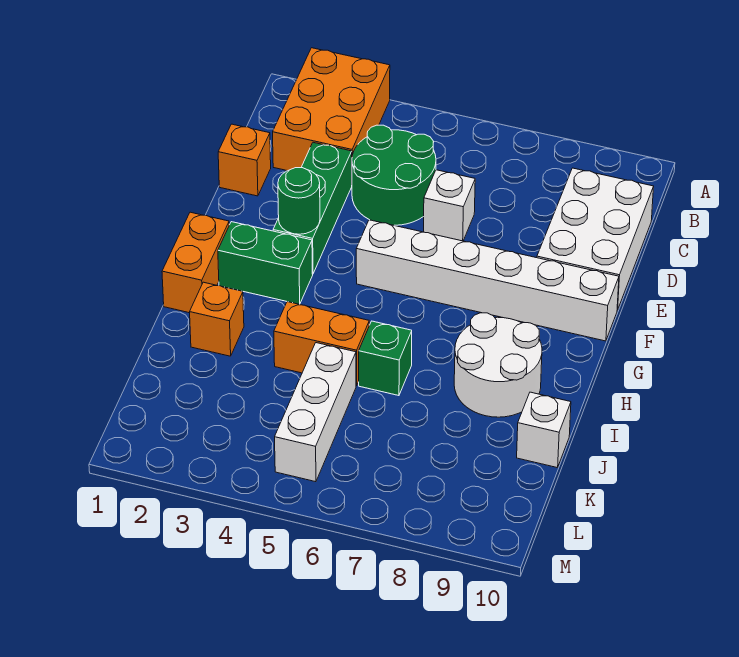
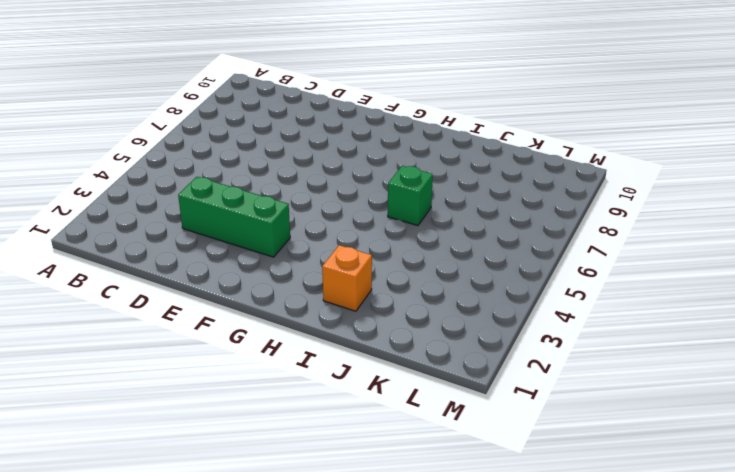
none -> orange brick A2:C3 level 1
none -> green round brick C4:D5 level 1
none -> white brick C9:E10 level 1

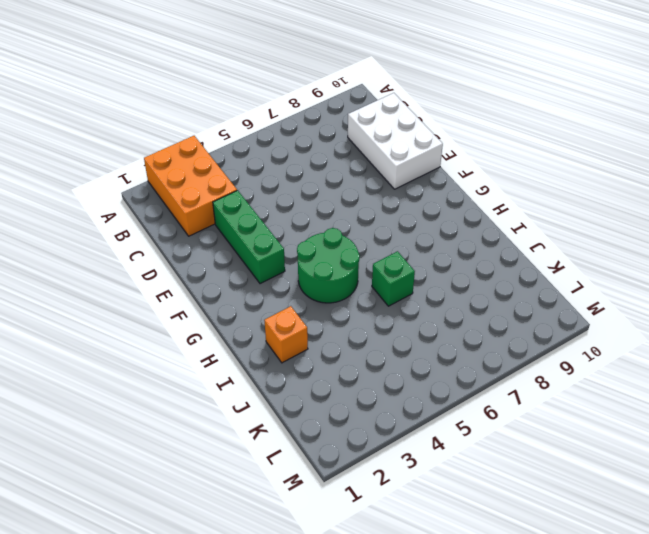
green round brick G4:H5 level 1 -> green round brick C4:D5 level 1
none -> orange brick D1 level 1
none -> white brick D6 level 1
none -> white brick F5:F10 level 1

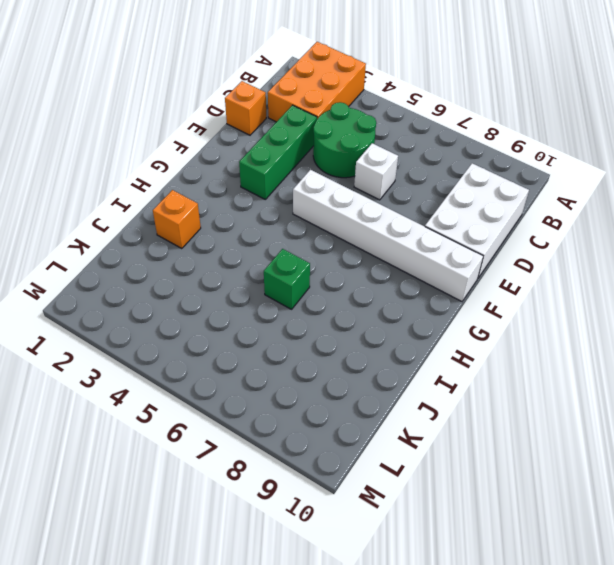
none -> orange brick G1:H1 level 1
none -> green brick G2:G3 level 1
none -> white round brick H8:I9 level 1

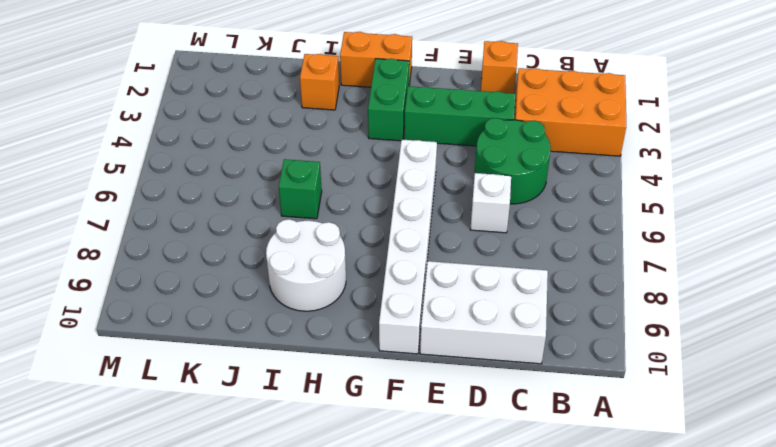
none -> orange brick I4:I5 level 1
none -> white brick J5:L5 level 1
none -> white brick J10 level 1

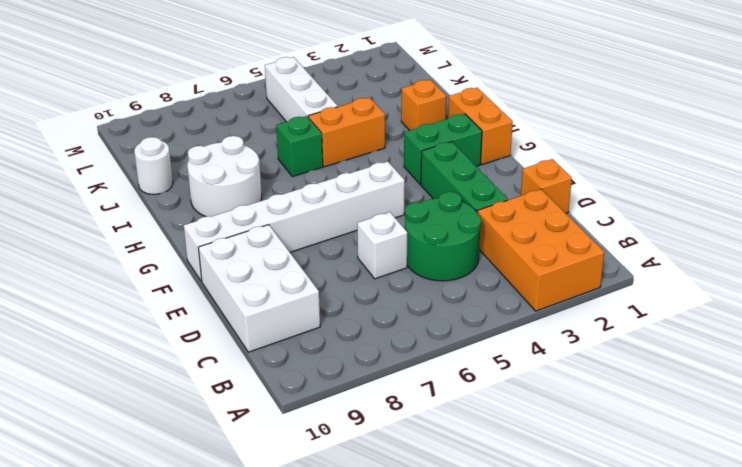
white round brick J10 level 1 -> white brick J10 level 1
none -> green round brick F3 level 2

